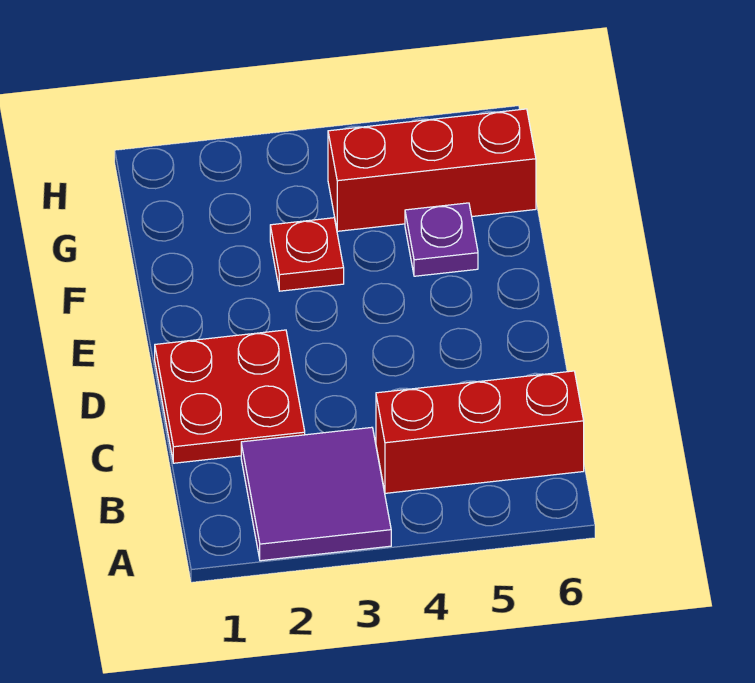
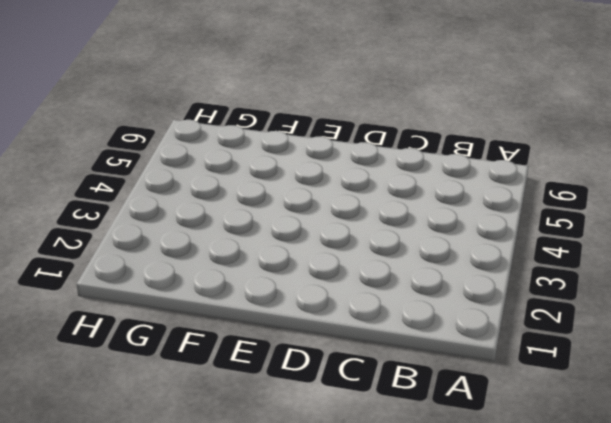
none -> purple tile A2:B3 level 1
none -> red brick B4:B6 level 1

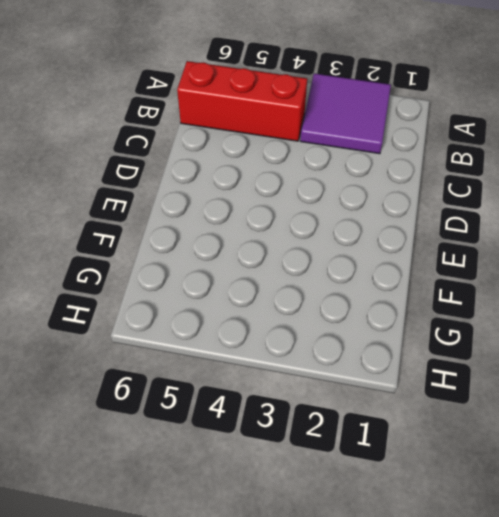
none -> red plate C1:D2 level 1
none -> red plate F3 level 1

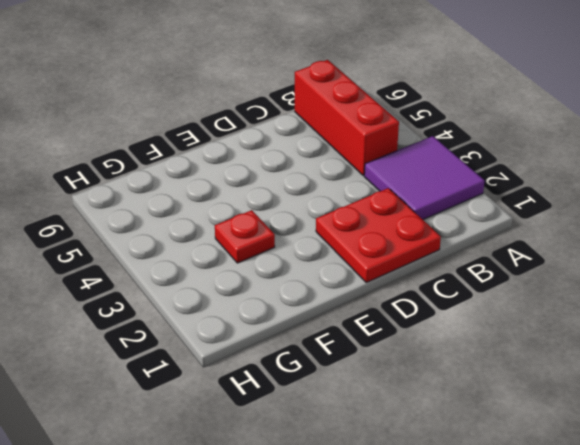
none -> purple plate F5 level 1
none -> red brick G4:G6 level 1

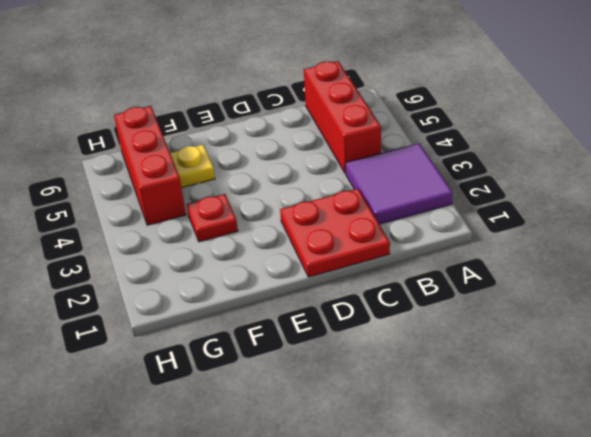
yellow plate F5 level 1 -> purple plate F5 level 1

